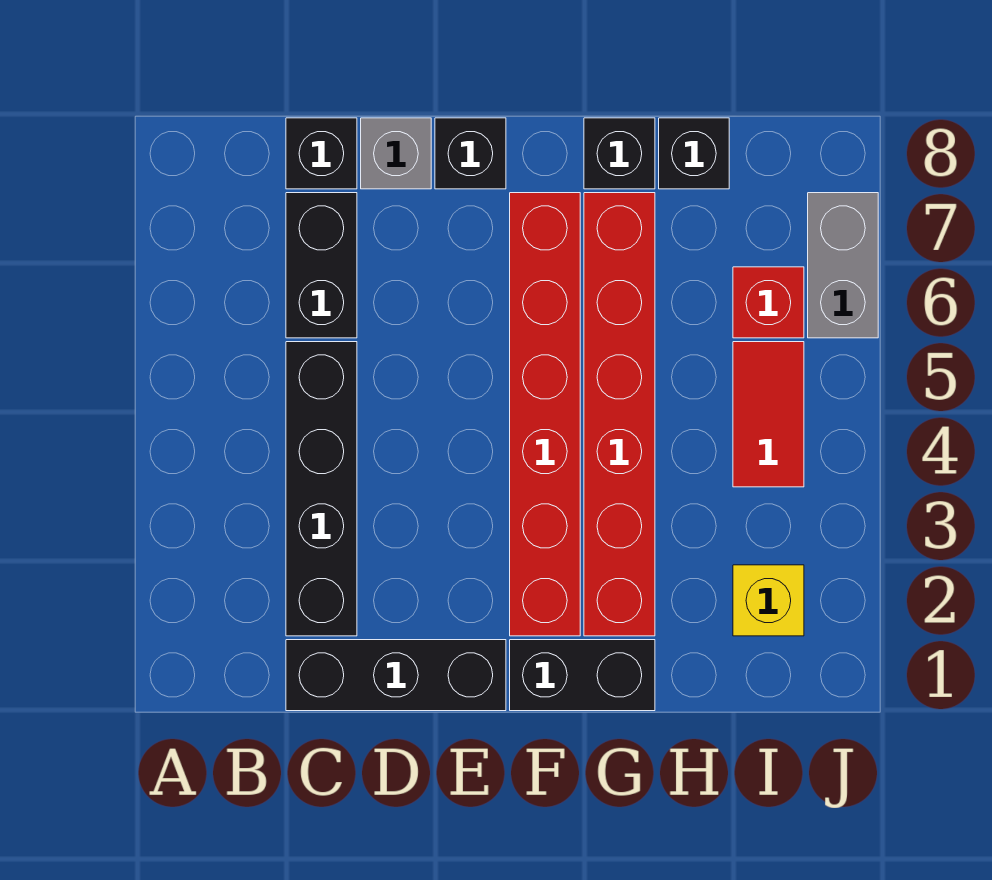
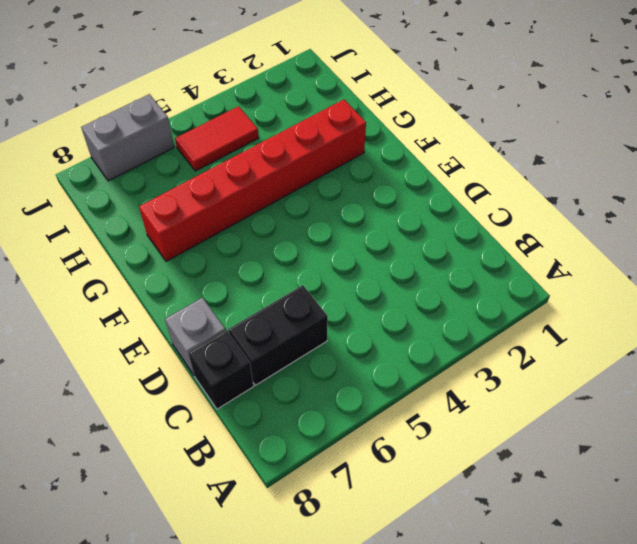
none -> black brick C1:E1 level 1
none -> black brick C2:C5 level 1
none -> black brick E8 level 1

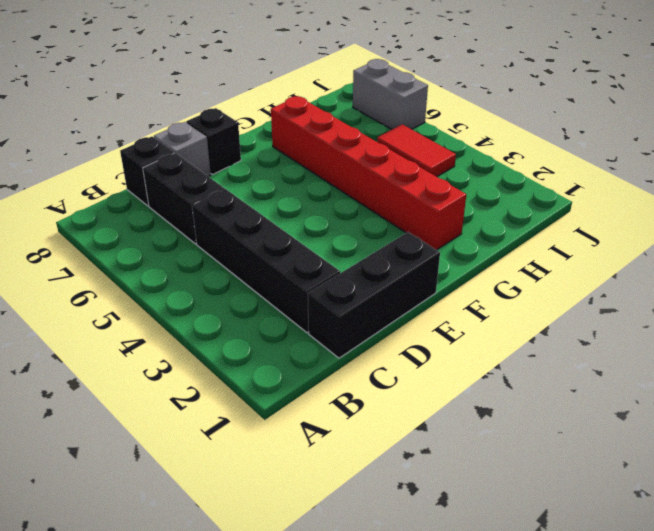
none -> black brick F1:G1 level 1
none -> red brick F2:F7 level 1
none -> black brick G8 level 1

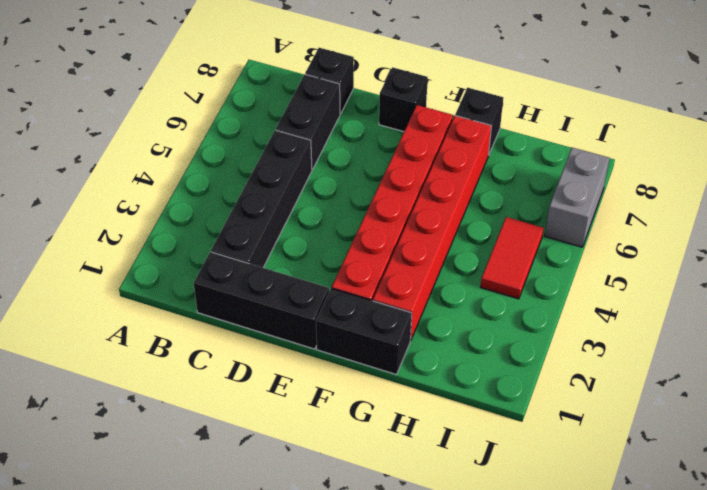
none -> grey brick D8 level 1
none -> black brick H8 level 1
none -> yellow brick I2 level 1

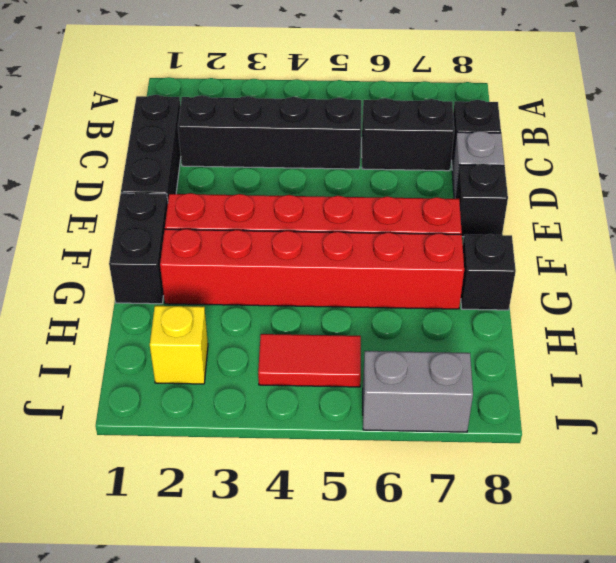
none -> black brick H8 level 1
none -> red brick I6 level 1

